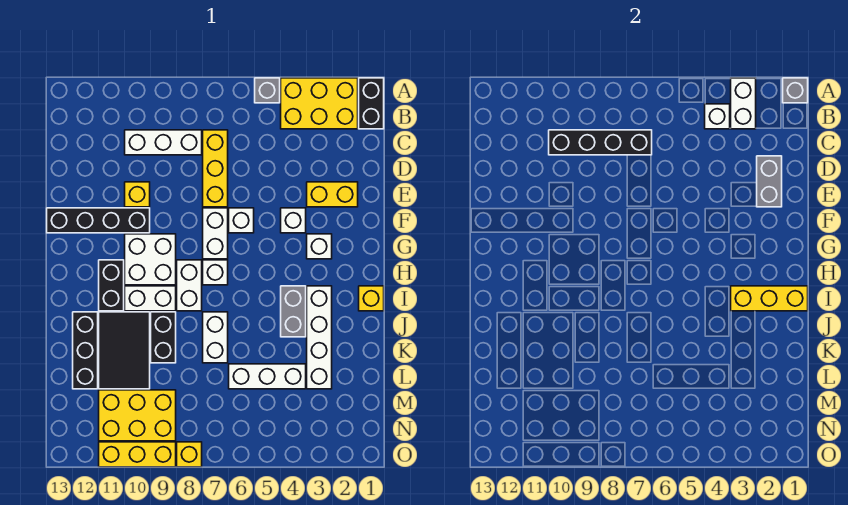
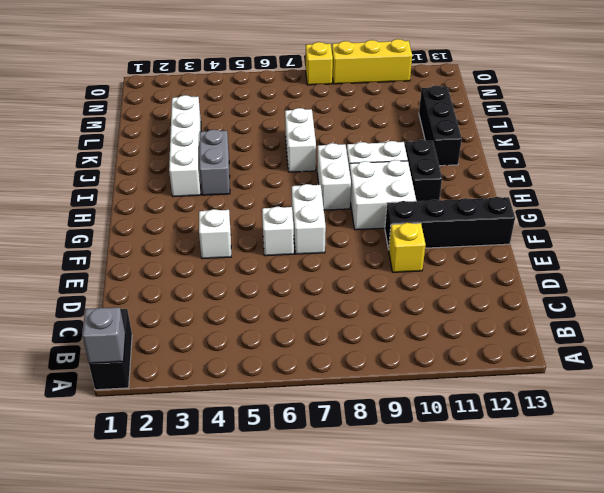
none -> yellow brick A2:B4 level 1
none -> grey brick A5 level 1
none -> yellow brick C7:E7 level 1
none -> white brick C8:C10 level 1

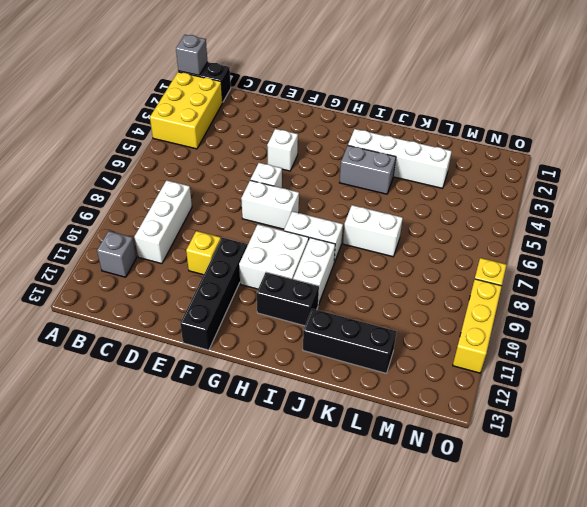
grey brick B11 level 1 -> grey brick A5 level 1
none -> yellow brick C7:E7 level 1
none -> yellow brick E2:E3 level 1
none -> white brick G3 level 1
none -> white brick H7 level 1

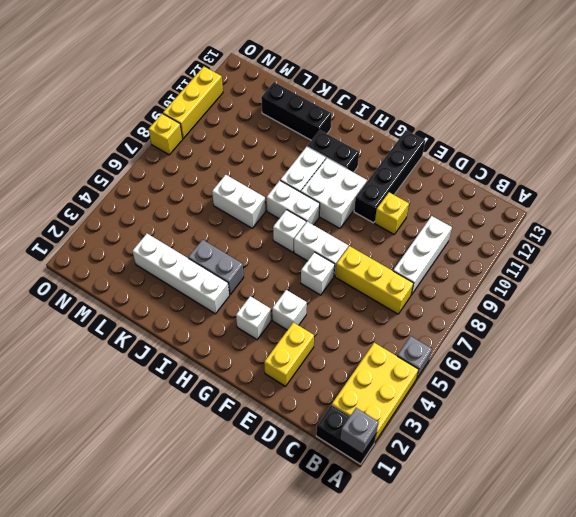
none -> yellow brick I1 level 1
none -> black brick J9:K9 level 1
none -> black tile J10:L11 level 1
none -> white brick L4:L6 level 1

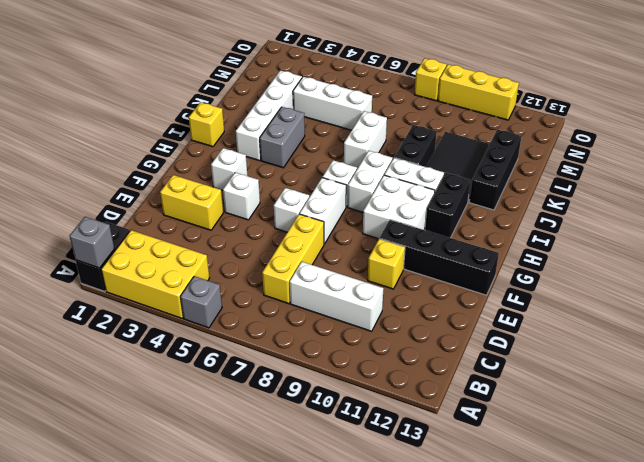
none -> yellow brick M9:N11 level 1
none -> white brick A3:B3 level 2
none -> white brick B4 level 2
none -> black brick C7:C10 level 2

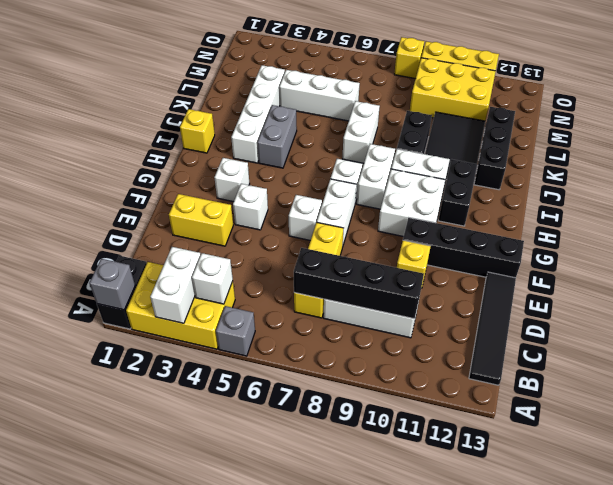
black tile B13:E13 level 1 -> none
none -> grey brick D2:E2 level 2
none -> yellow brick I1:I3 level 2

